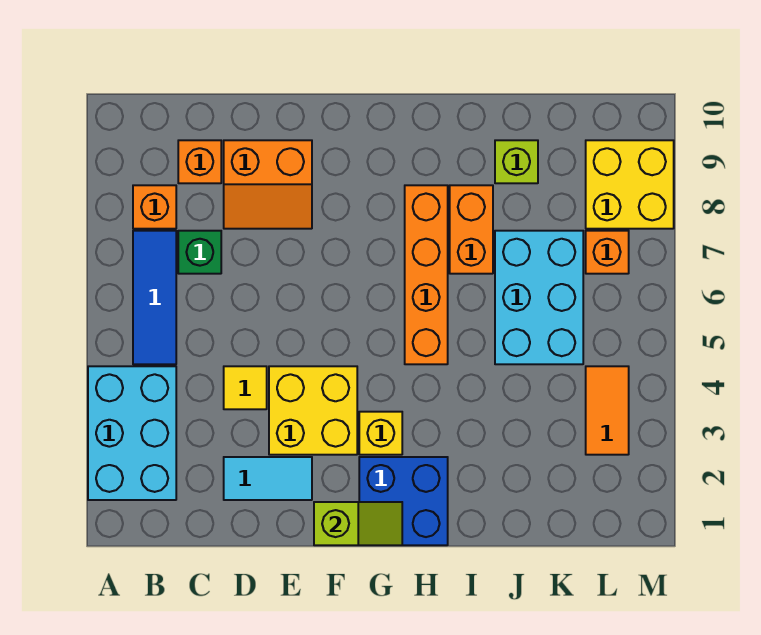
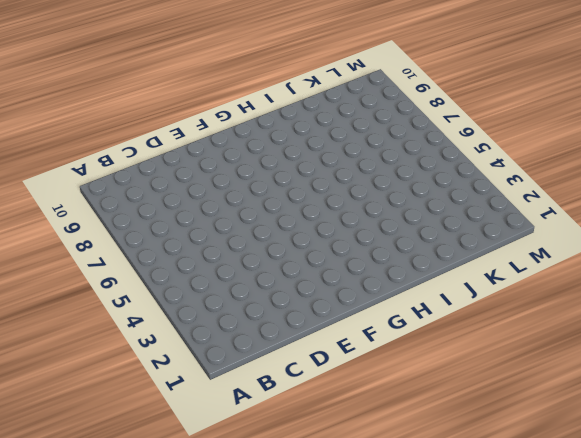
none -> cyan brick A2:B4 level 1
none -> blue tile B5:B7 level 1
none -> orange brick B8 level 1

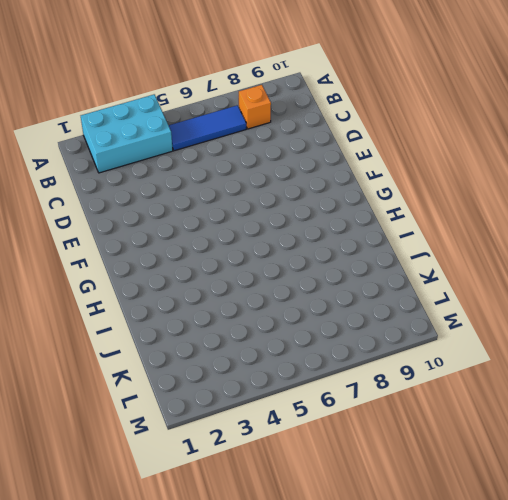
none -> green brick C7 level 1
none -> orange brick C9 level 1
none -> cyan tile D2:E2 level 1

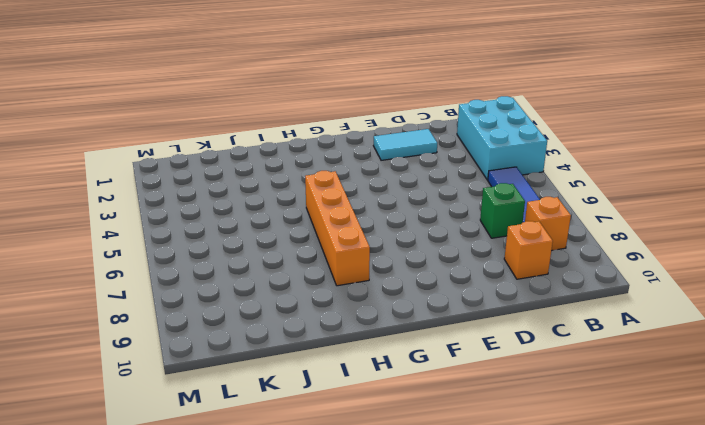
none -> yellow tile D4 level 1
none -> orange slope D8:E9 level 1 top 9
none -> yellow brick E3:F4 level 1

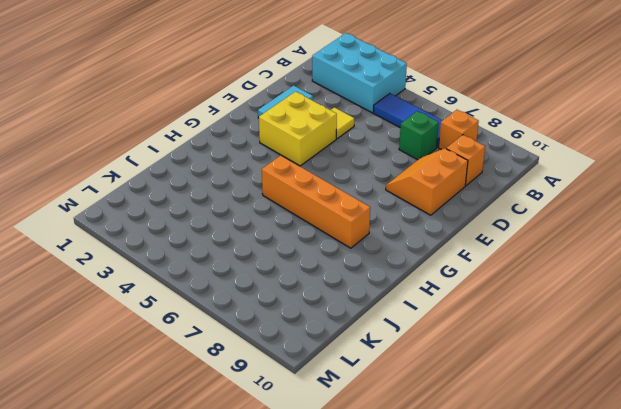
none -> blue brick G1:H2 level 1
none -> yellow brick G3 level 1
none -> orange brick I7:I8 level 1

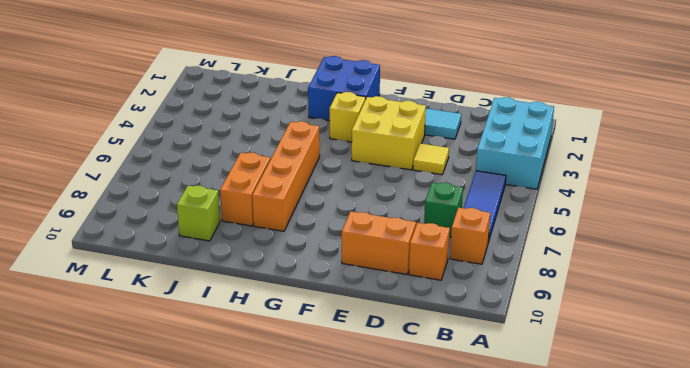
none -> cyan brick J5:K7 level 1
none -> orange tile L3:L4 level 1
none -> orange brick L7 level 1

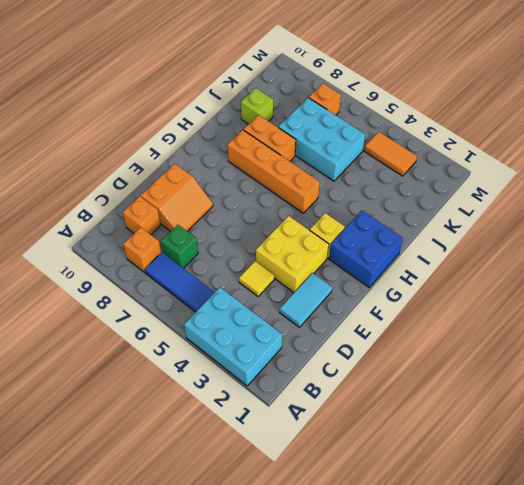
none -> yellow brick L8:M9 level 1
none -> lime slope F1:G1 level 2 top F

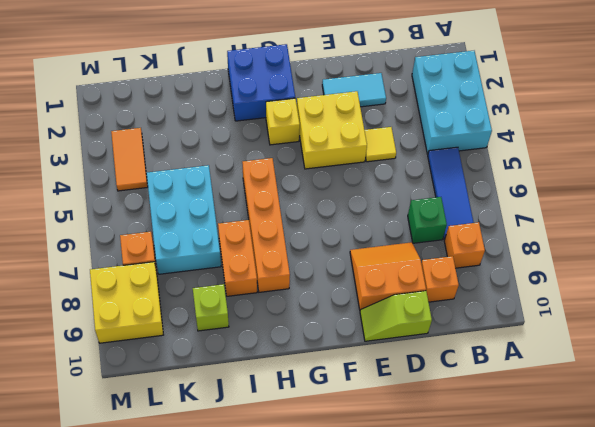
lime slope D10:E10 level 1 top D -> lime slope F1:G1 level 2 top F

